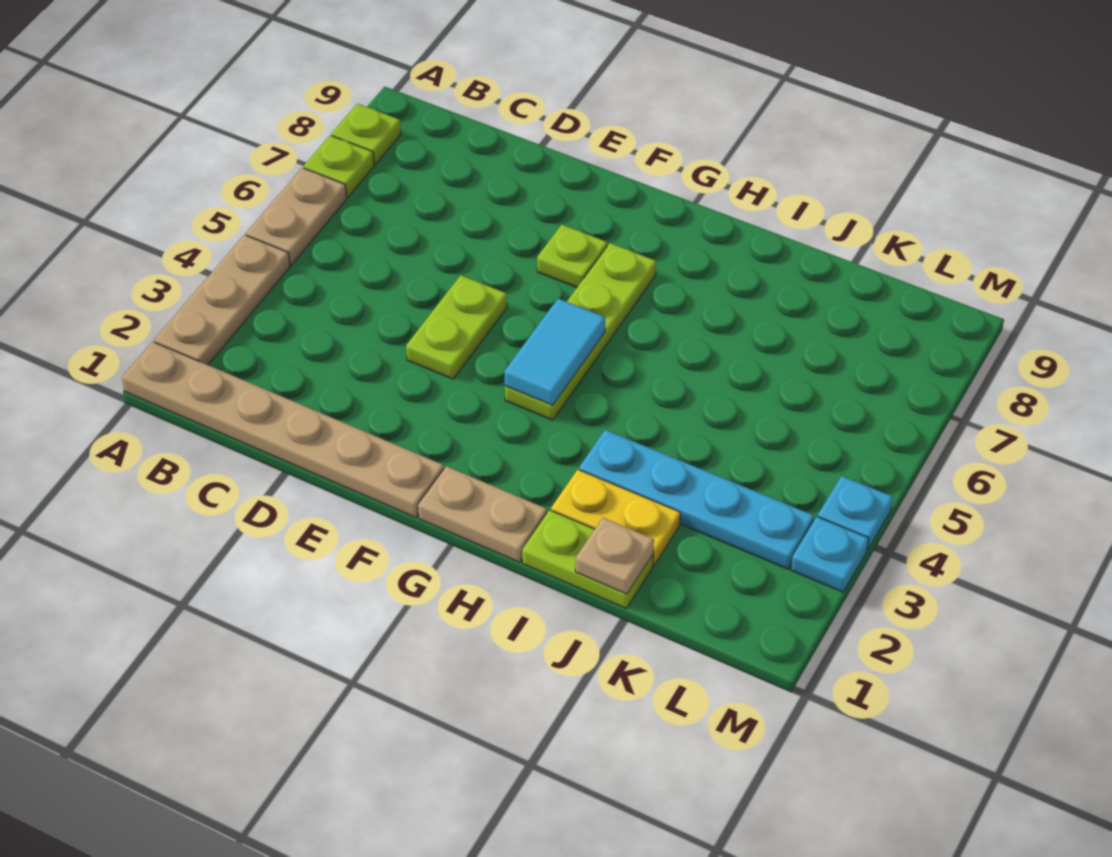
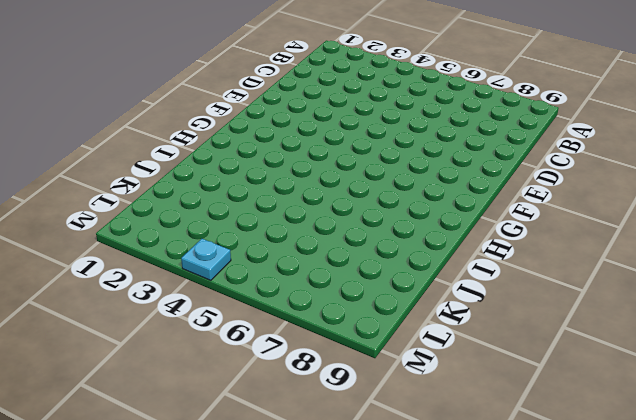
none -> tan plate A1:F1 level 1
none -> tan plate A2:A4 level 1
none -> tan plate A5:A6 level 1

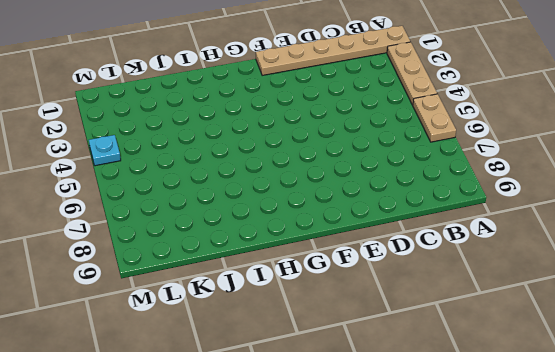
none -> lime plate A7 level 1
none -> lime plate A8 level 1
none -> lime plate E4:E5 level 1

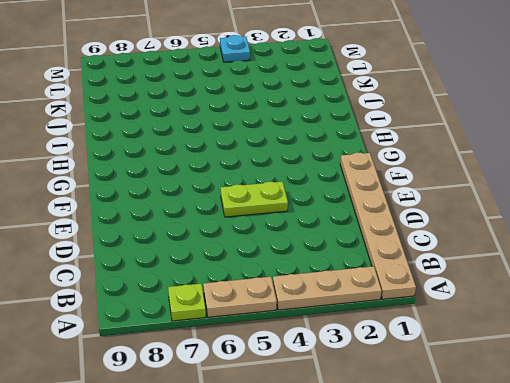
none -> lime plate A8 level 1
none -> lime plate F7 level 1
none -> tan plate G1:H1 level 1

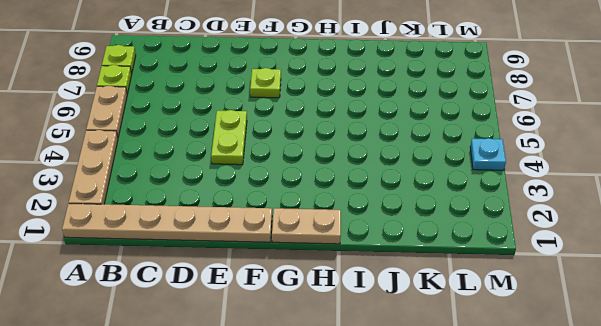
none -> lime plate G4:G7 level 1
none -> lime plate I1:J1 level 1
none -> yellow plate I2:J2 level 1

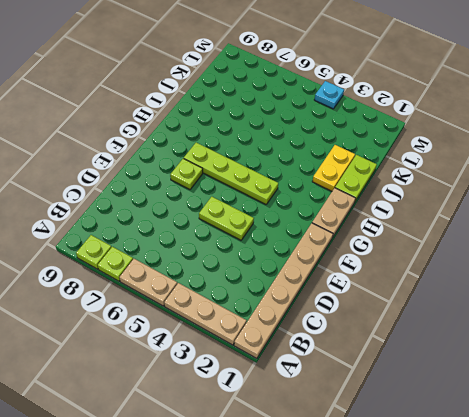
none -> cyan plate I3:L3 level 1
none -> cyan plate M3 level 1
none -> cyan tile G4:G5 level 2

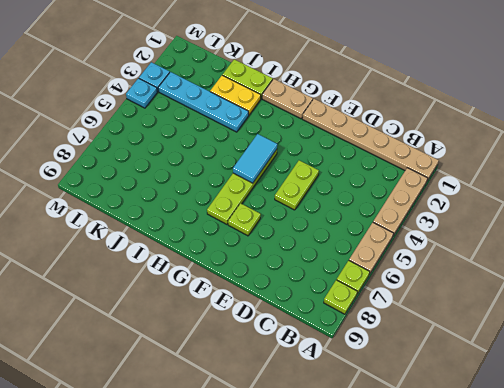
none -> tan plate J1 level 2

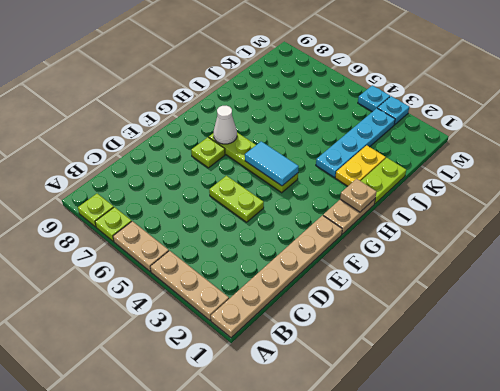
white cone G7 level 2 -> none
tan plate H1 level 2 -> tan plate J1 level 2

